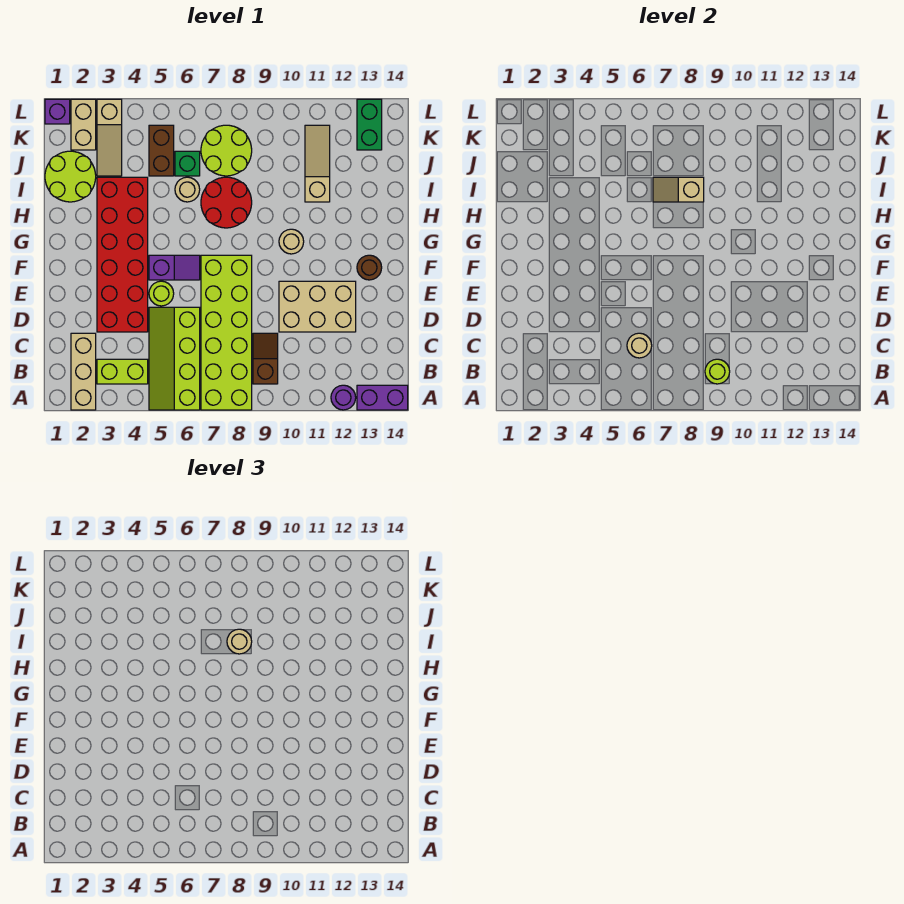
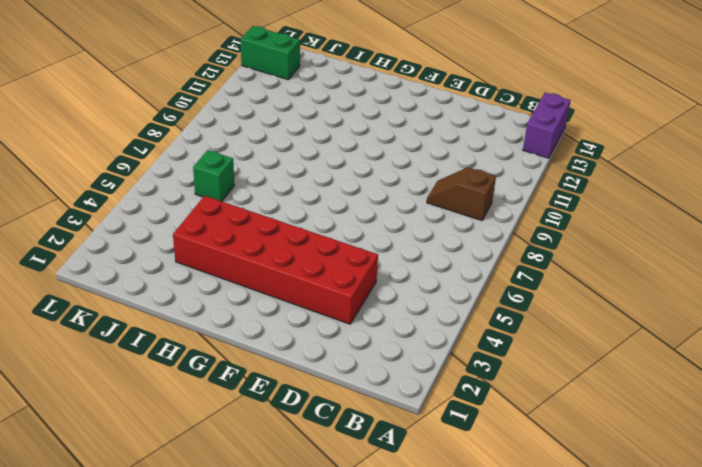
none -> tan brick A2:C2 level 1
none -> lime slope A5:D6 level 1 top 6
none -> lime brick A7:F8 level 1

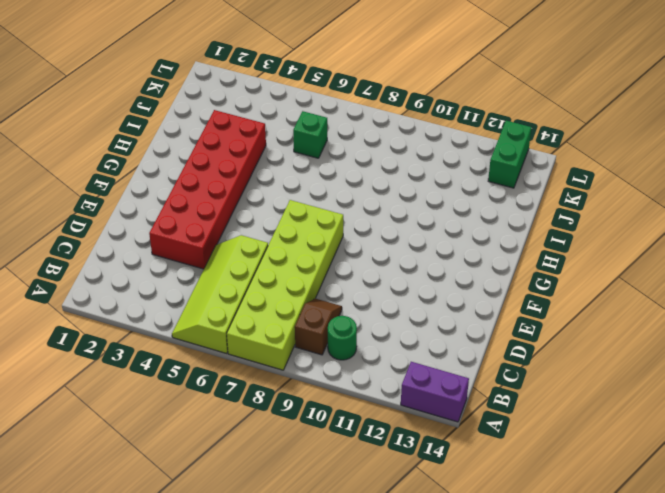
green round brick B10 level 1 -> none
none -> tan brick A2:C2 level 1
none -> purple round brick A12 level 1
none -> lime brick B3:B4 level 1

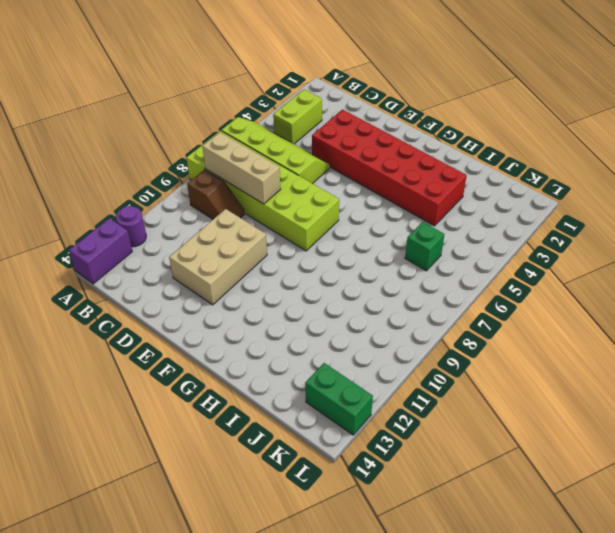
tan brick B8:D8 level 2 -> tan brick A2:C2 level 1
none -> lime round brick E5 level 1
none -> purple slope F5:F6 level 1 top 5
none -> brown round brick F13 level 1

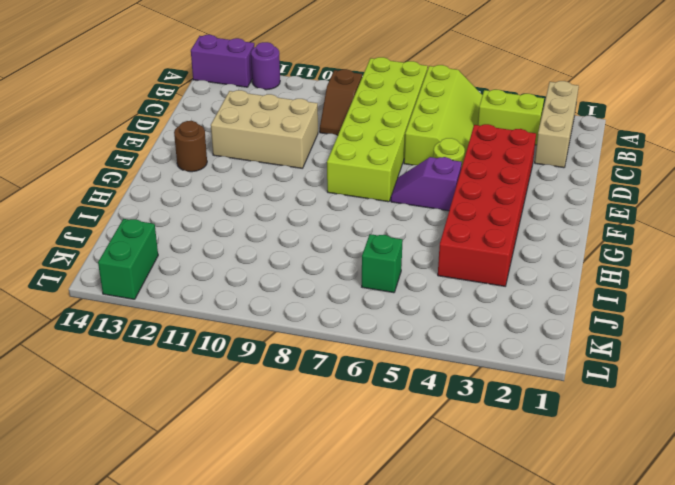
none -> tan round brick G10 level 1
none -> red round brick H7:I8 level 1
none -> lime round brick I1:J2 level 1

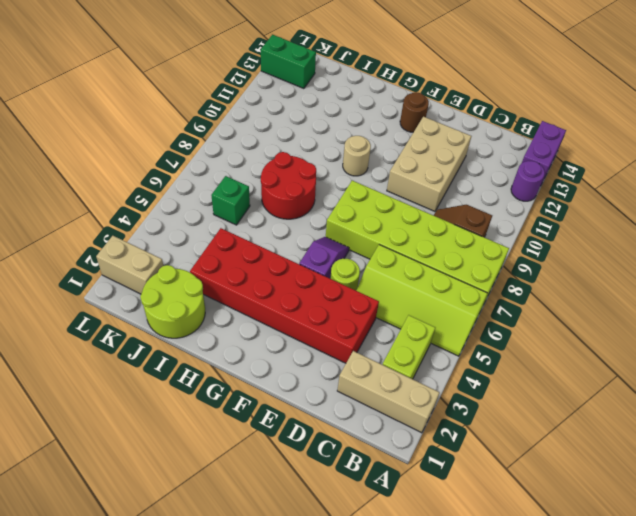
none -> tan round brick I6 level 1
none -> tan slope I11:K11 level 1 top I
none -> tan slope J3:L3 level 1 top L

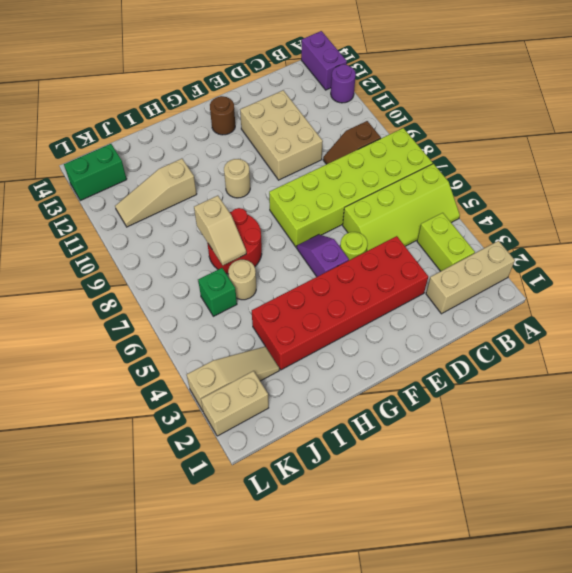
none -> lime round brick I1:J2 level 1
none -> brown brick J5:K5 level 1
none -> lime round brick J7:K8 level 1

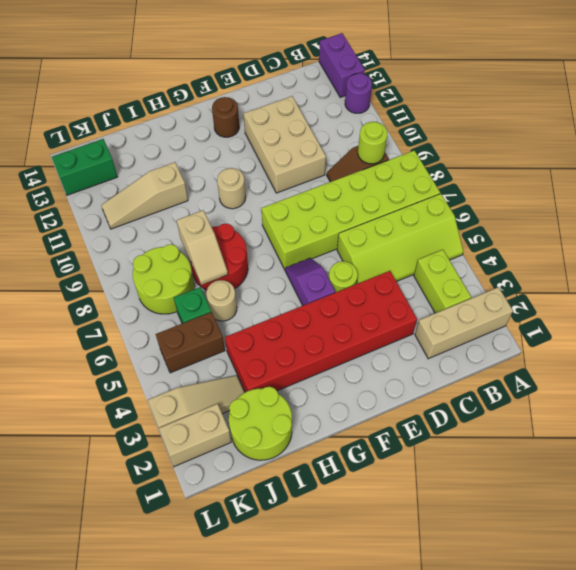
none -> purple brick L1 level 1
none -> tan round brick C6 level 2
none -> tan round brick I8 level 3

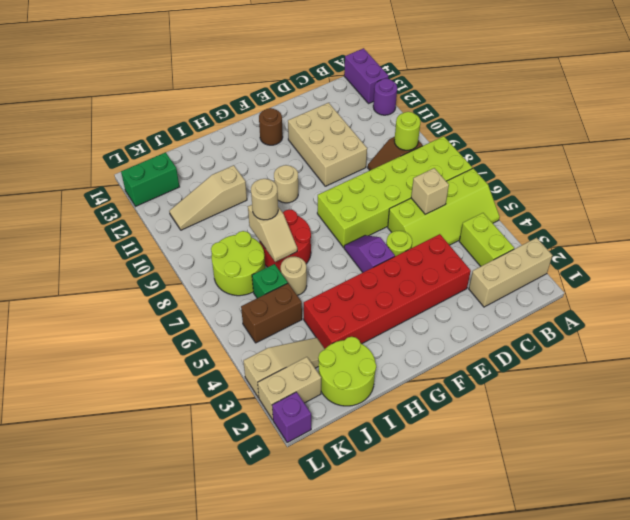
tan brick C6 level 2 -> tan round brick C6 level 2

